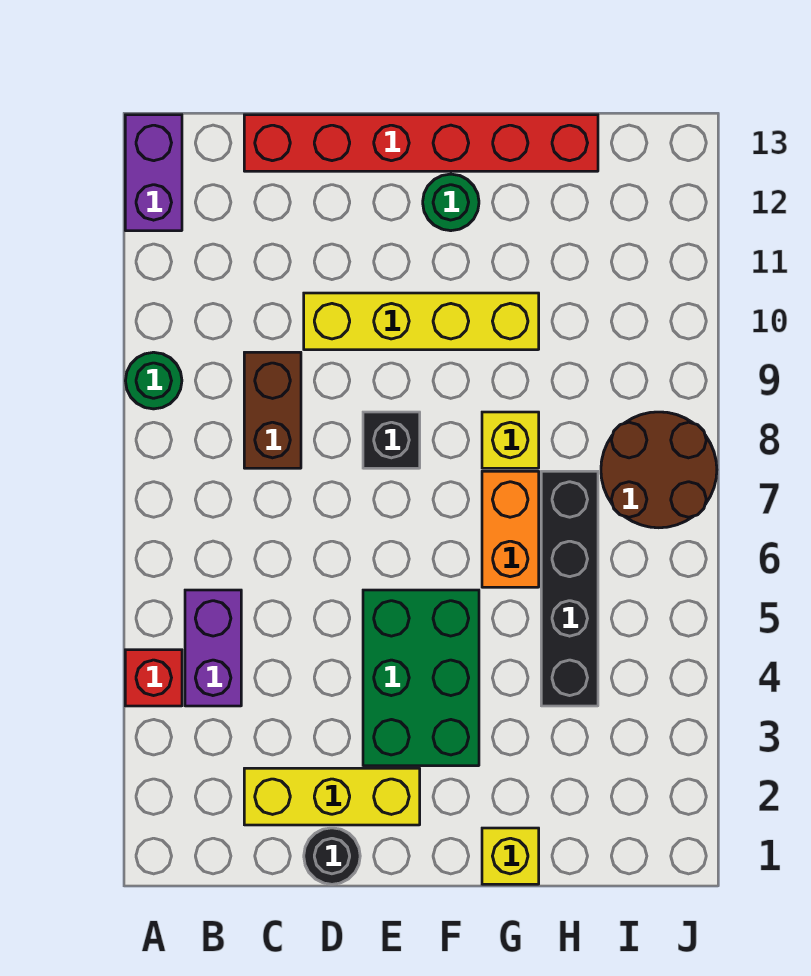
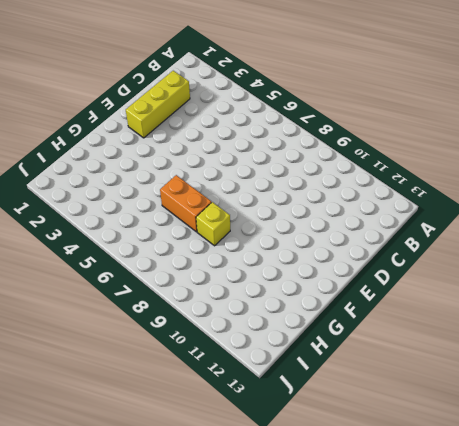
none -> red brick A4 level 1
none -> green round brick A9 level 1
none -> purple brick A12:A13 level 1

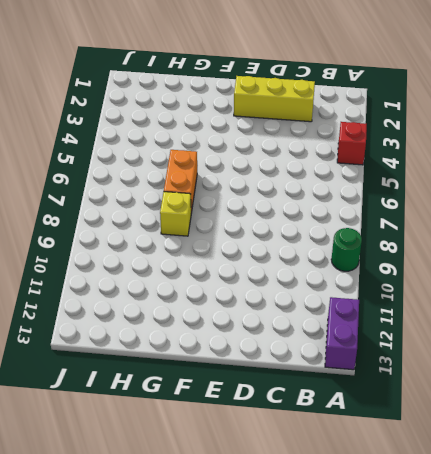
none -> purple brick B4:B5 level 1
none -> brown brick C8:C9 level 1
none -> red brick C13:H13 level 1

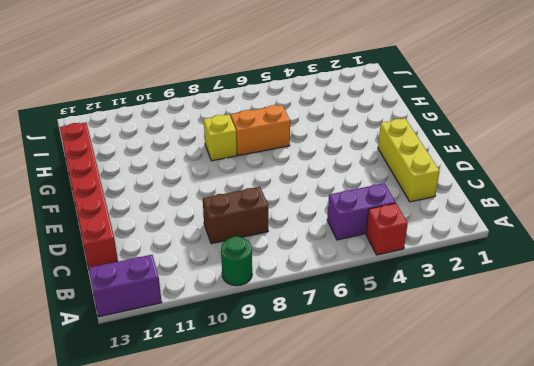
none -> black round brick D1 level 1
none -> yellow brick D10:G10 level 1
none -> green brick E3:F5 level 1

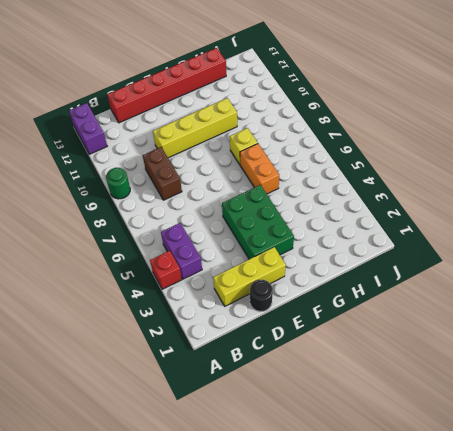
none -> black brick E8 level 1
none -> green round brick F12 level 1
none -> yellow brick G1 level 1

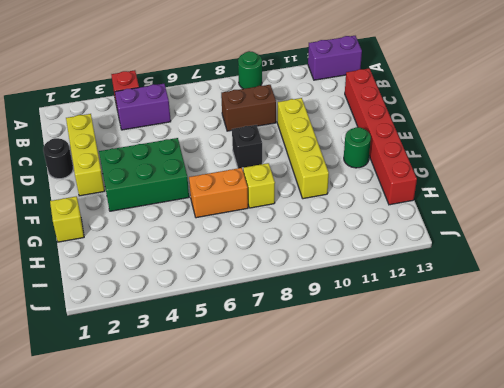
none -> black brick H4:H7 level 1
none -> brown round brick I7:J8 level 1

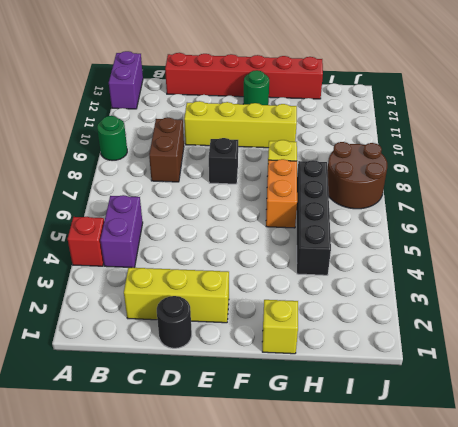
none -> green brick E3:F5 level 1

